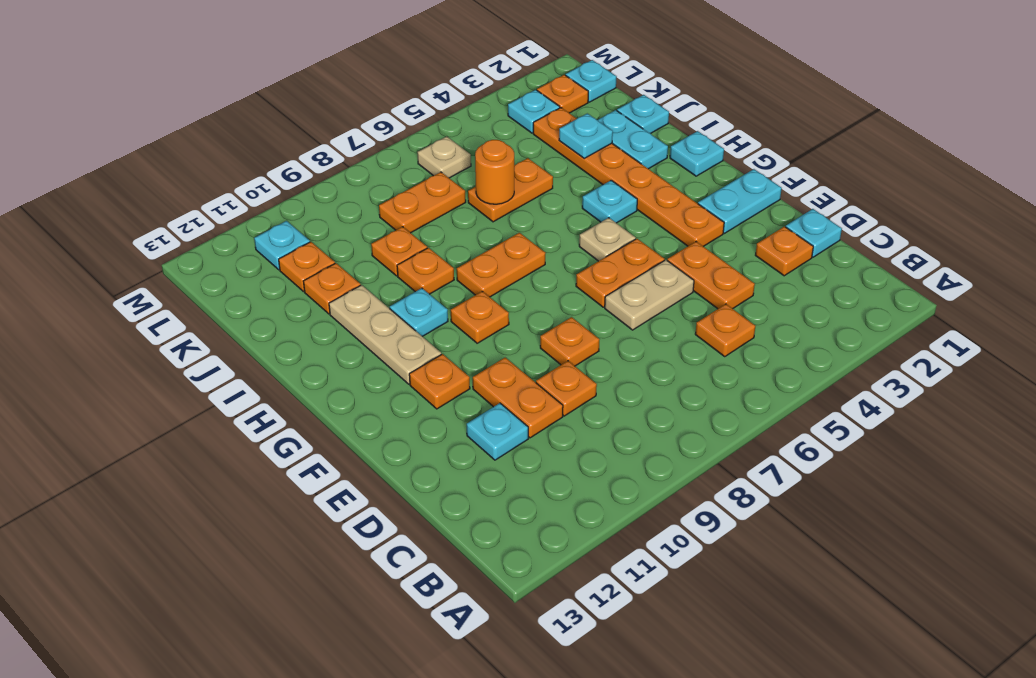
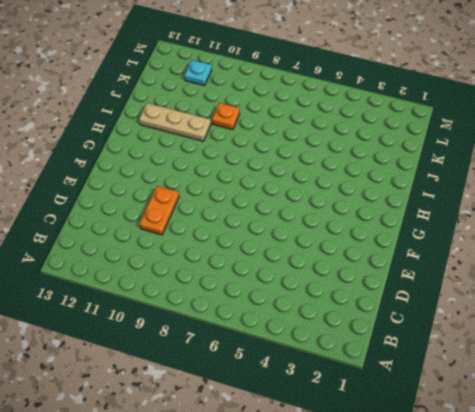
tan plate I10:I12 level 1 -> tan plate G11:I11 level 1
none -> orange plate C5 level 1
none -> cyan plate D1 level 1
none -> orange plate D2 level 1
none -> orange plate D4:E4 level 1

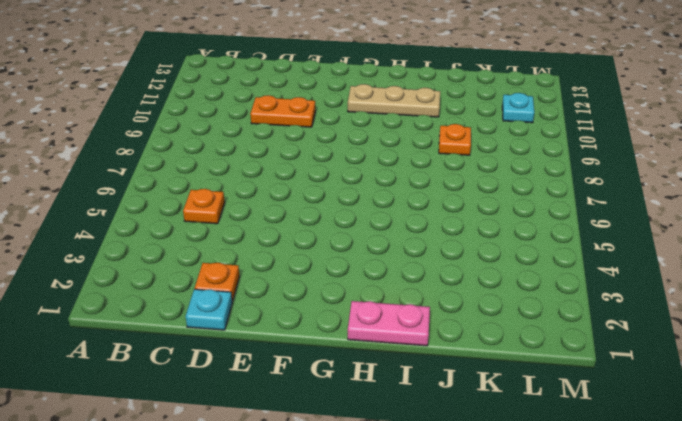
pink plate H1:I1 level 1 -> cyan plate H1 level 1
none -> orange plate D4:E4 level 1
none -> orange plate D9 level 1
none -> cyan plate D11 level 1
none -> tan plate E5:E6 level 1

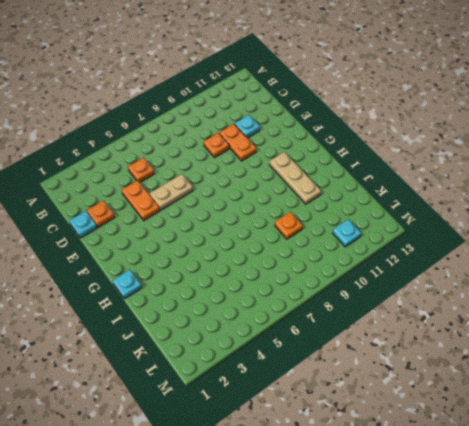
none -> orange plate E8 level 1
none -> cyan plate F1:F2 level 1
none -> orange plate F3:K3 level 1
none -> orange plate F5:F6 level 1

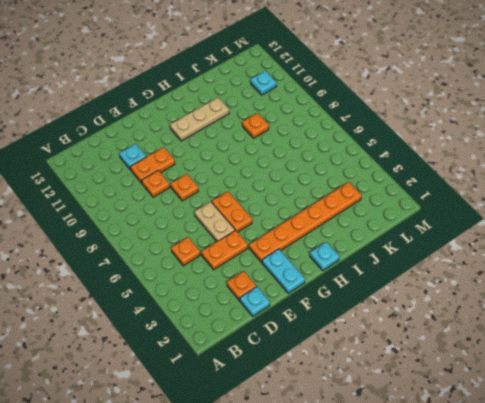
none -> orange plate F11 level 1
none -> tan plate G5 level 1
none -> orange plate G9 level 1
none -> cyan plate H4 level 1

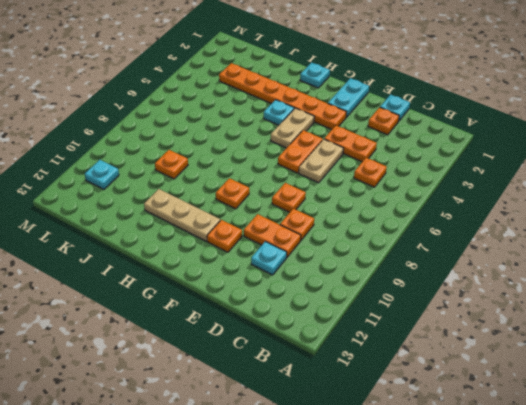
tan plate G4:G5 level 1 -> tan plate G5 level 1
none -> orange plate H7:H8 level 1
none -> cyan plate H10 level 1
none -> cyan plate I2:J2 level 1
none -> orange plate I9 level 1

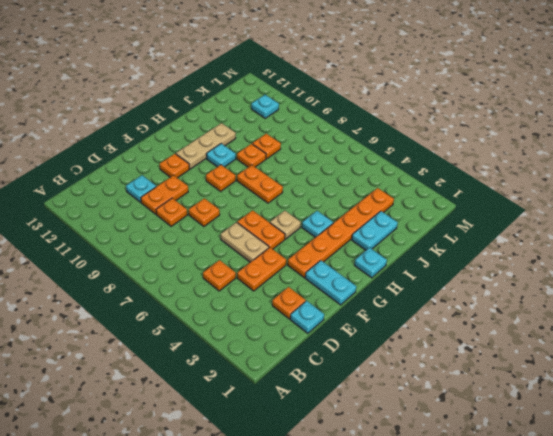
none -> cyan plate J1 level 1
none -> orange plate J5:J6 level 1
none -> orange plate J11 level 1
none -> orange plate K7:K8 level 1

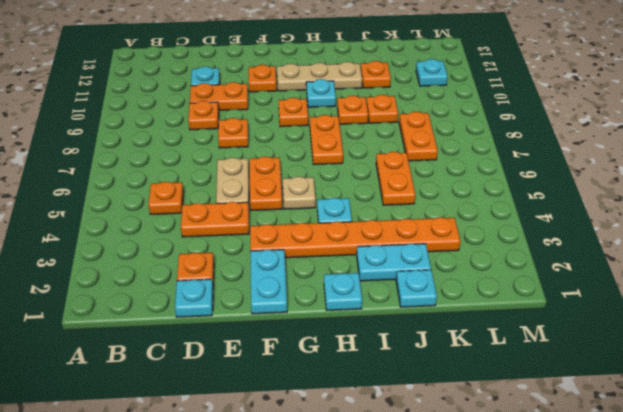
none -> orange plate K11 level 1
none -> cyan plate L1 level 1
none -> orange plate L2 level 1
none -> cyan plate L3 level 1

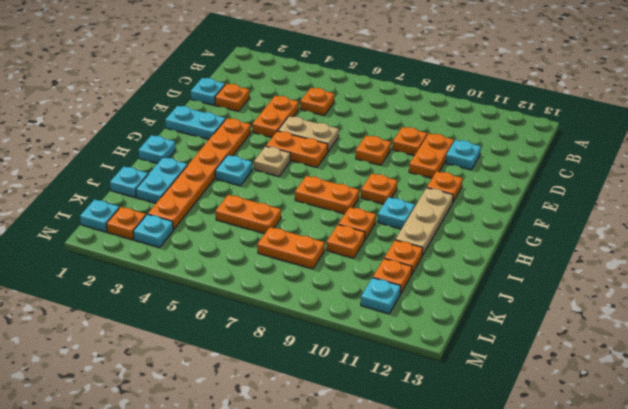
none -> tan plate L6 level 1
none -> cyan plate J3 level 2
none -> orange round brick J6 level 2

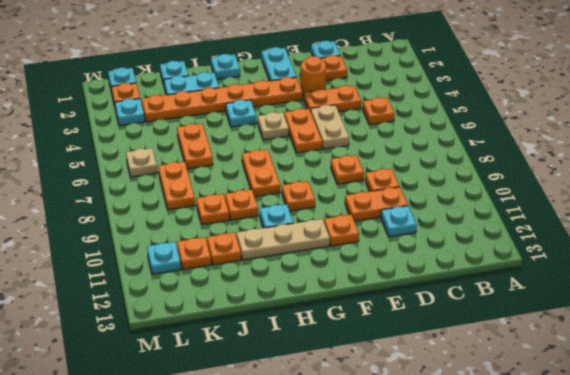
orange round brick E3 level 1 -> orange round brick J6 level 2
none -> cyan plate J3 level 2

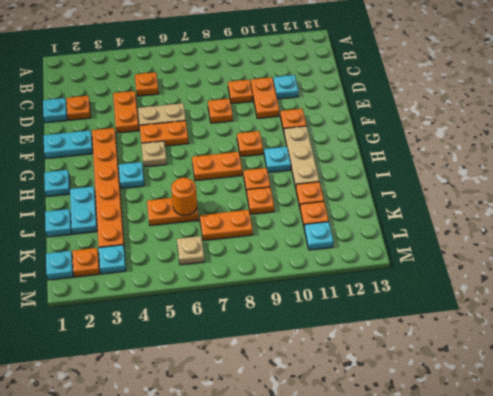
none -> cyan plate J3 level 2

